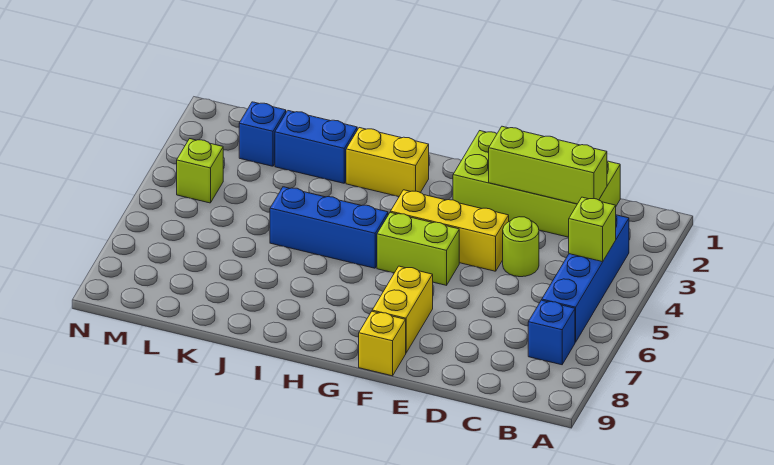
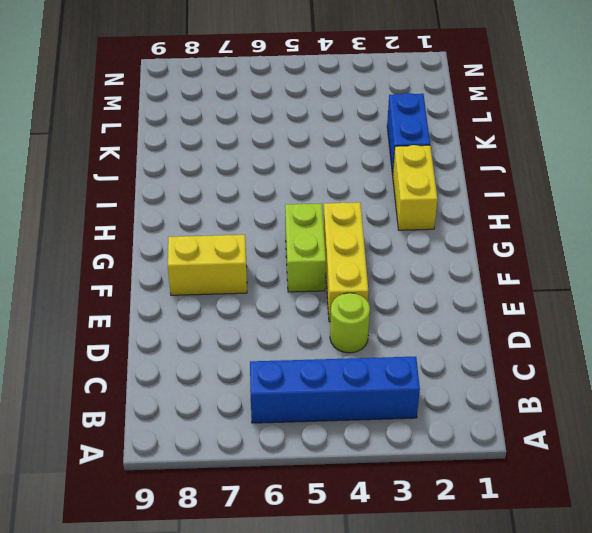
none -> blue brick B7 level 1
none -> lime brick C1:F2 level 1
none -> yellow brick F9 level 1

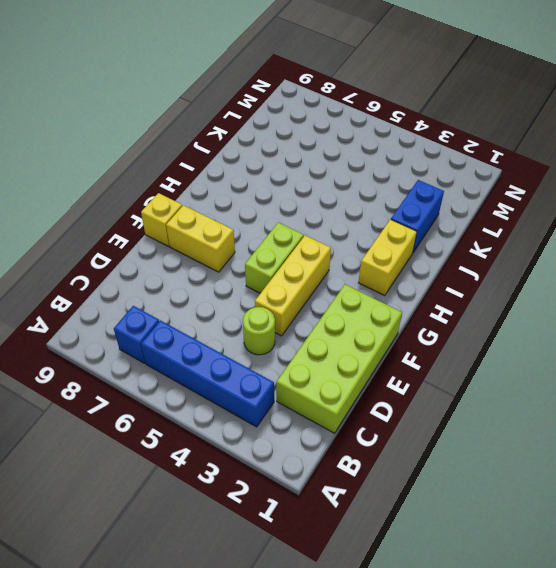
none -> blue brick H5:J5 level 1
none -> blue brick L2 level 1
none -> lime brick M4 level 1

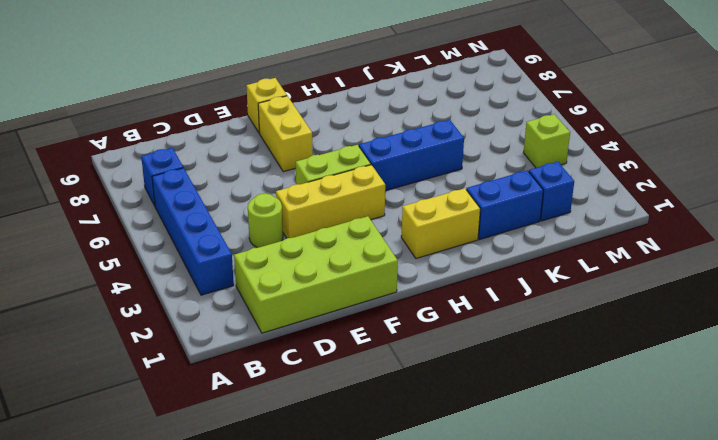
none -> lime brick B4 level 2
none -> lime brick C2:E2 level 2

